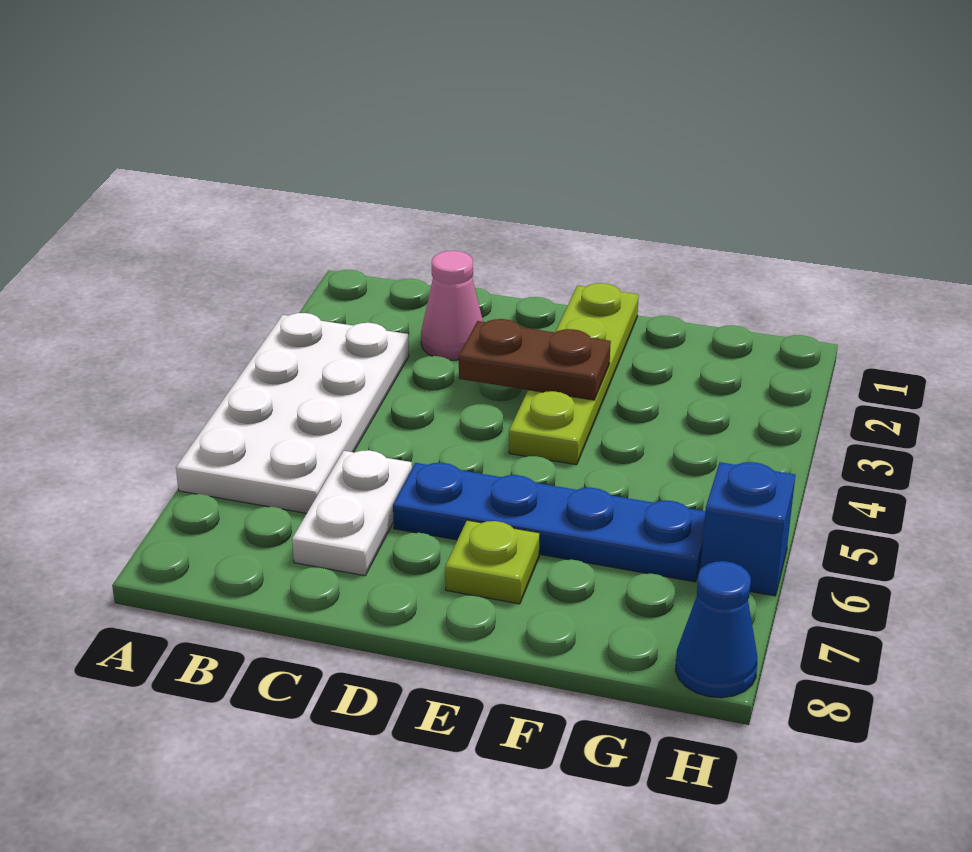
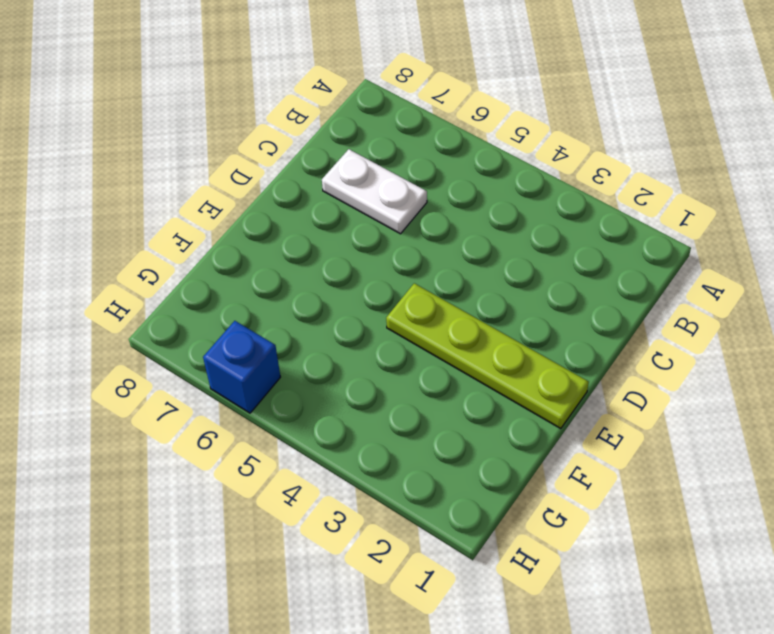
none -> white plate A3:B6 level 1
none -> pink cone C2 level 1

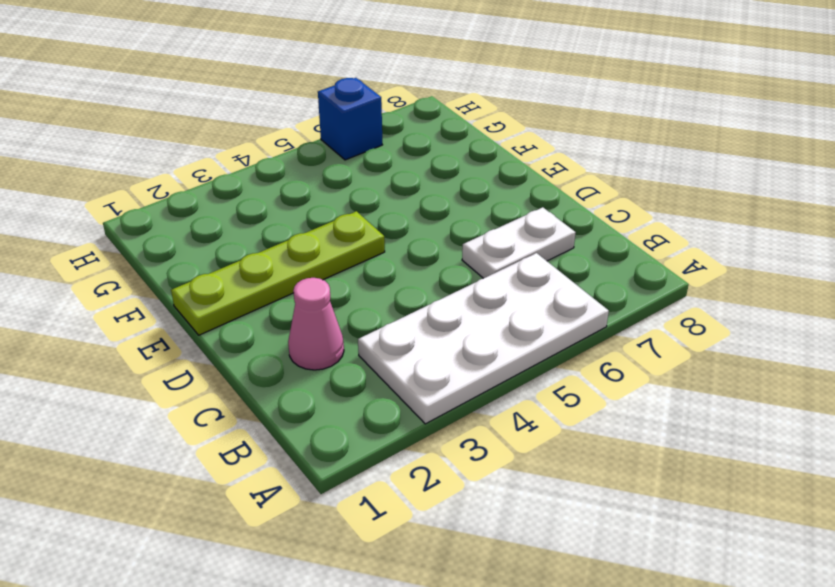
none -> blue plate D6:G6 level 1
none -> lime plate E7 level 1

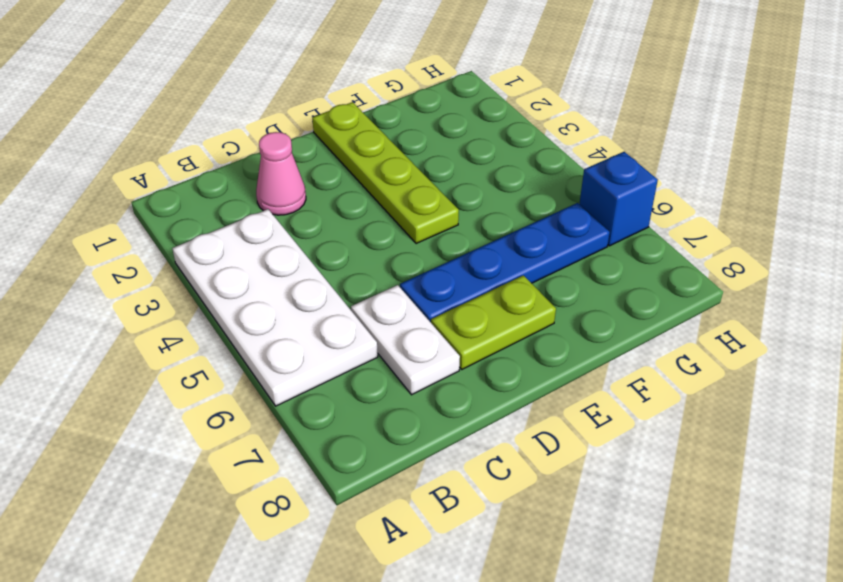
lime plate D7:E7 level 1 -> lime plate E7 level 1
none -> blue cone H8 level 1
none -> brown plate D3:E3 level 2

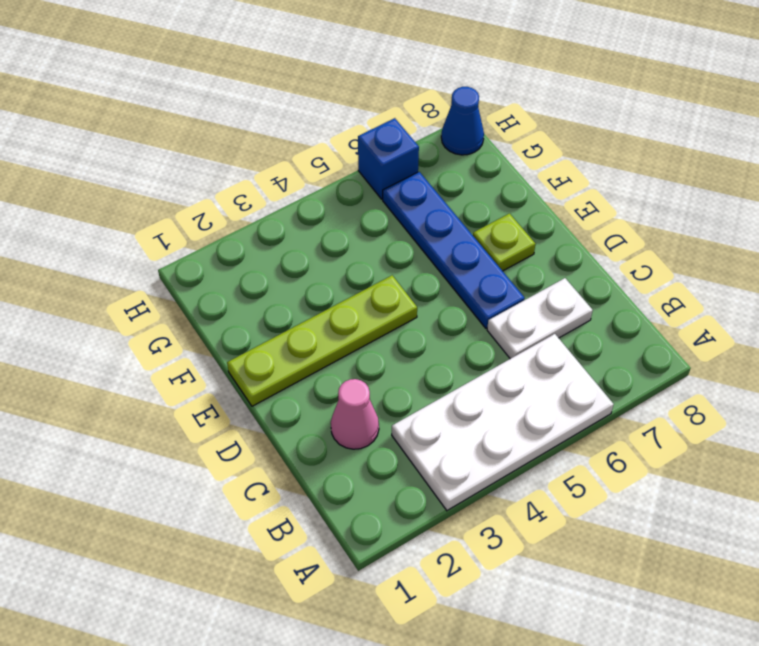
none -> brown plate D3:E3 level 2

